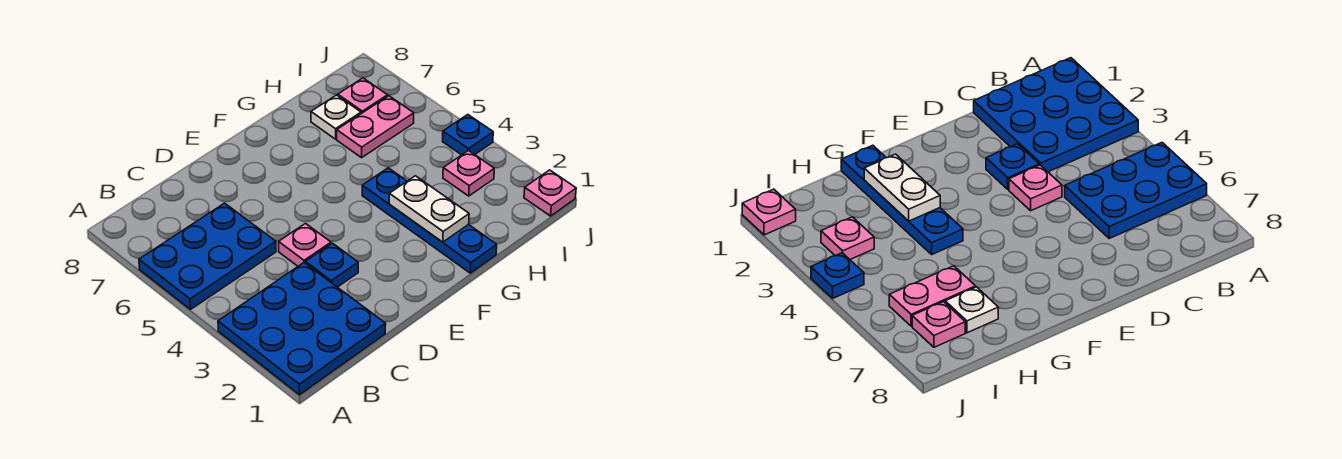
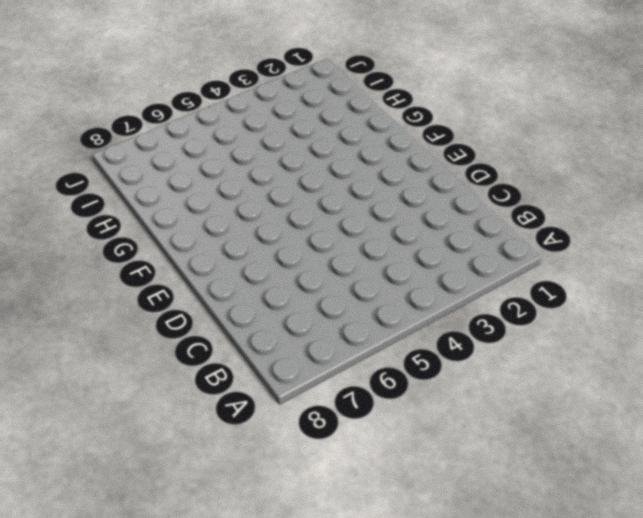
none -> blue plate A1:C3 level 1
none -> blue plate A5:C6 level 1
none -> blue plate D3 level 1

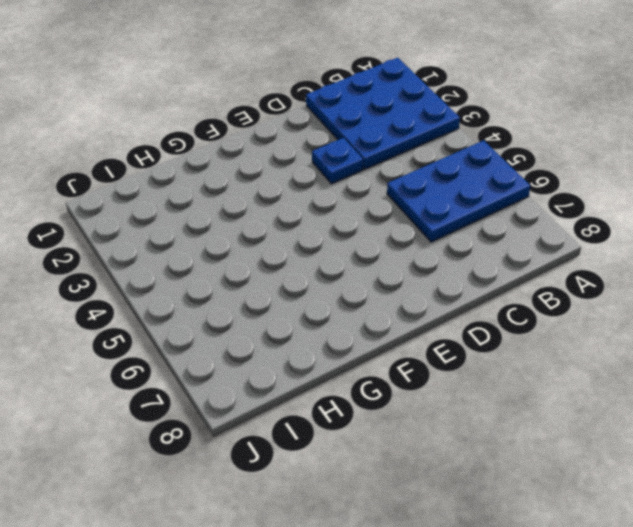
none -> pink plate D4 level 1
none -> blue plate G1:G4 level 1
none -> pink plate H6:I6 level 1

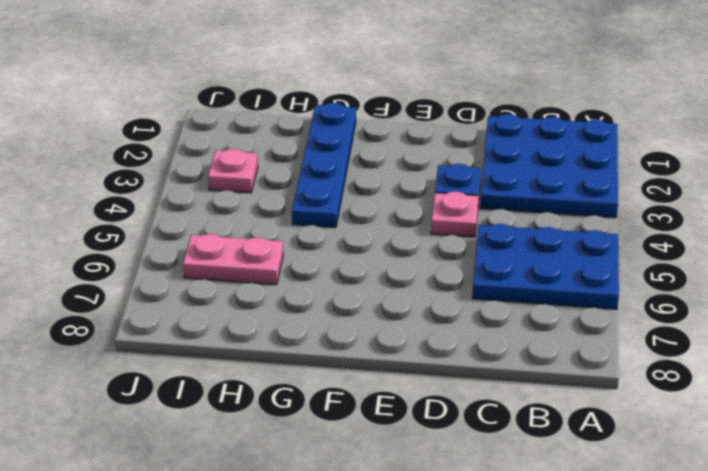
none -> white plate H7 level 1
none -> pink plate I7 level 1
none -> pink plate J1 level 1

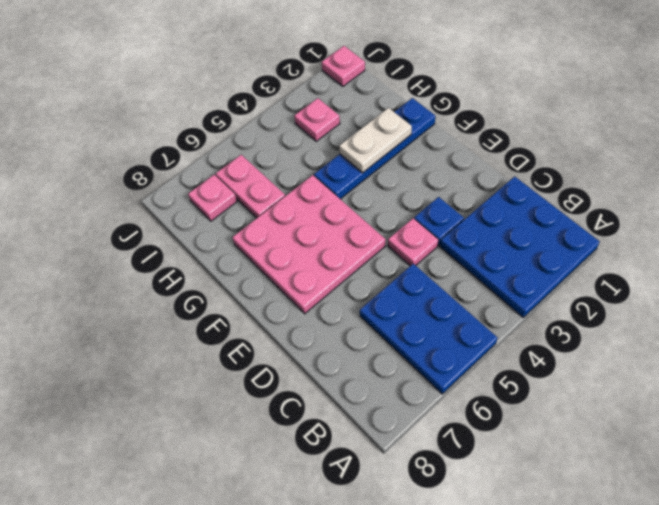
pink plate E5:G7 level 1 -> none
none -> white plate H7 level 1
none -> blue plate J4 level 1

